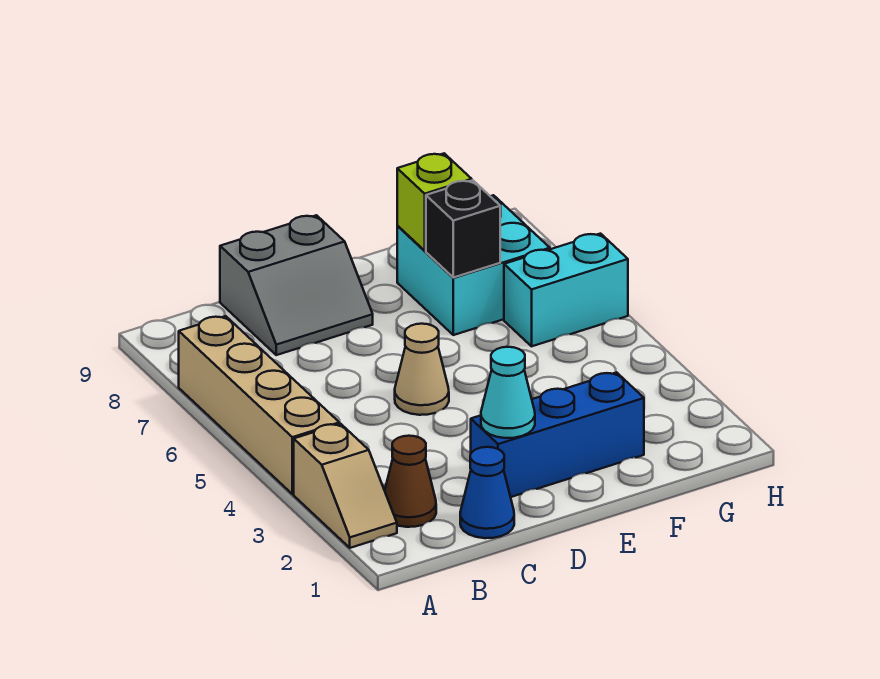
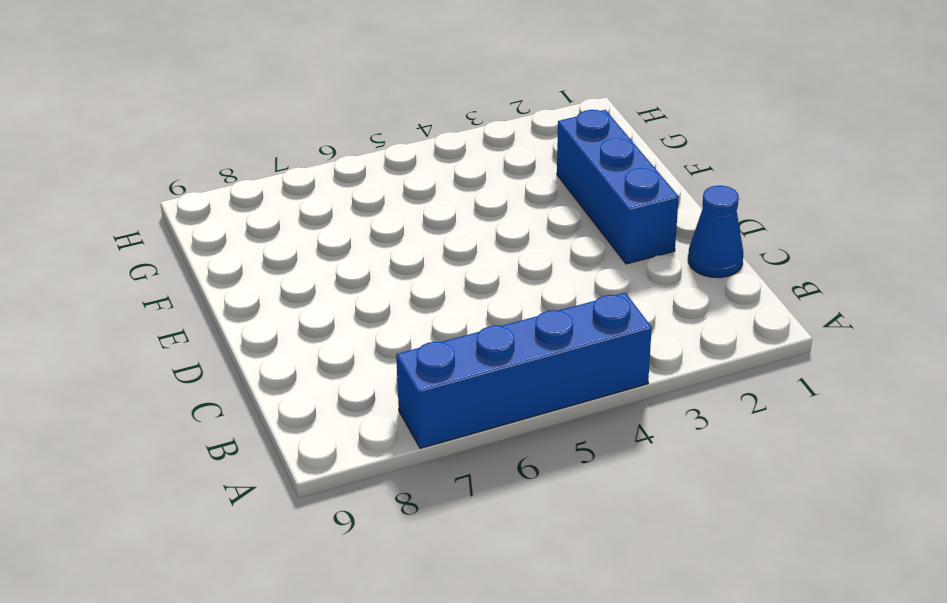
blue brick A4:A7 level 1 -> tan brick A4:A7 level 1
none -> tan slope A2:A3 level 1 top 3
none -> brown cone B2 level 1
none -> grey slope C8:D9 level 1 top 9

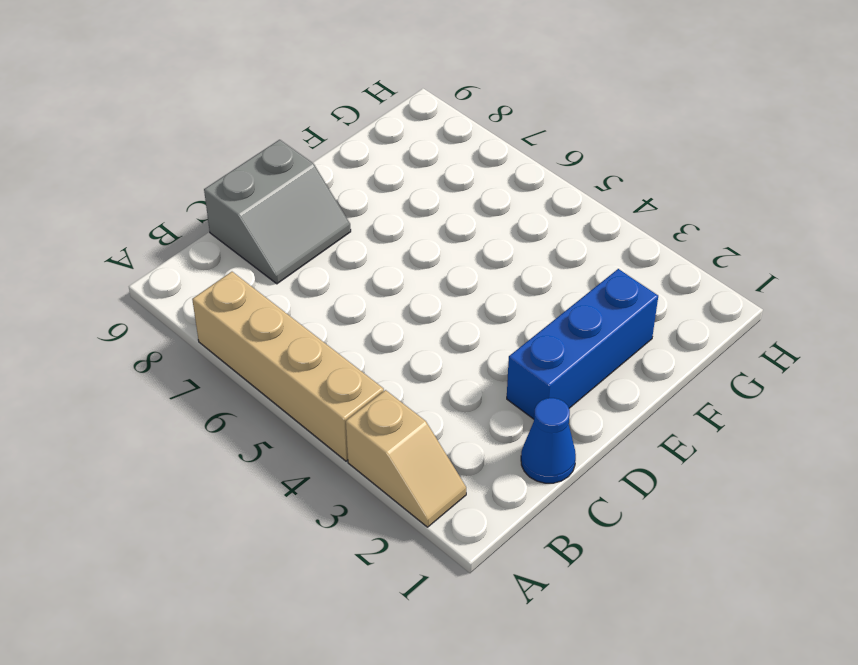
none -> brown cone B2 level 1
none -> tan cone D5 level 1
none -> cyan brick F7:G8 level 1

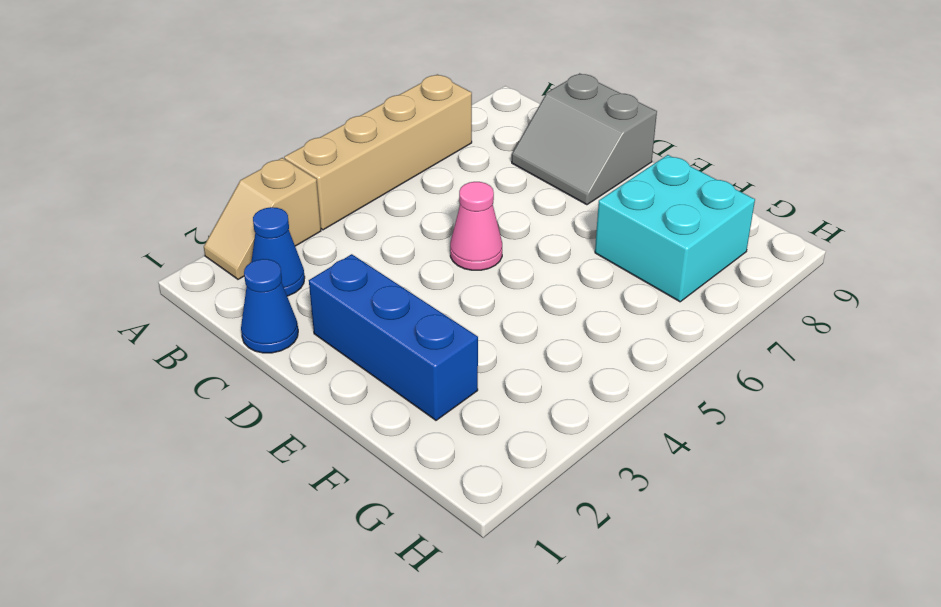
blue cone B2 level 1 -> brown cone B2 level 1
pink cone D5 level 1 -> tan cone D5 level 1
none -> cyan brick G6:H6 level 1
none -> cyan cone D2 level 2
none -> black brick F7 level 2

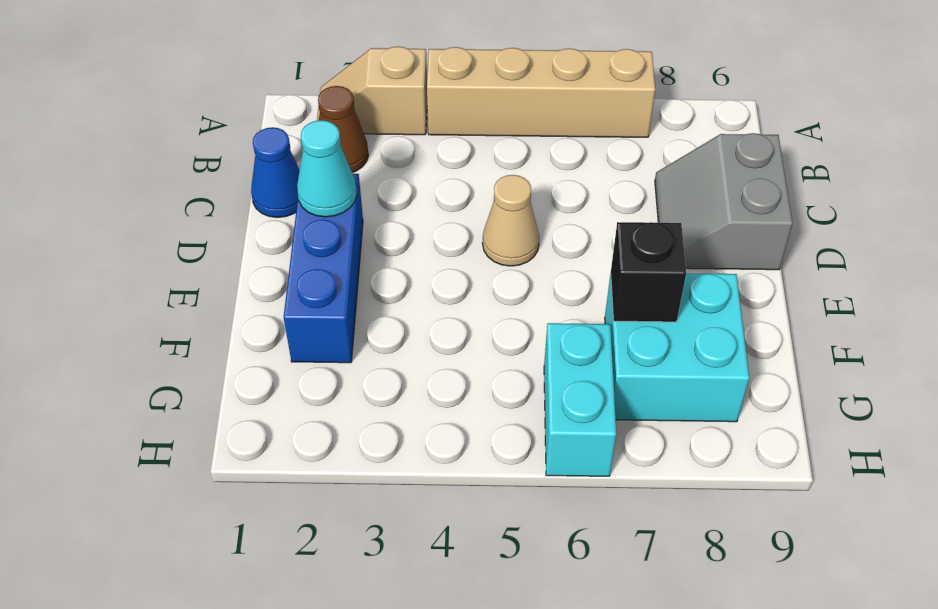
none -> lime brick F8 level 2

